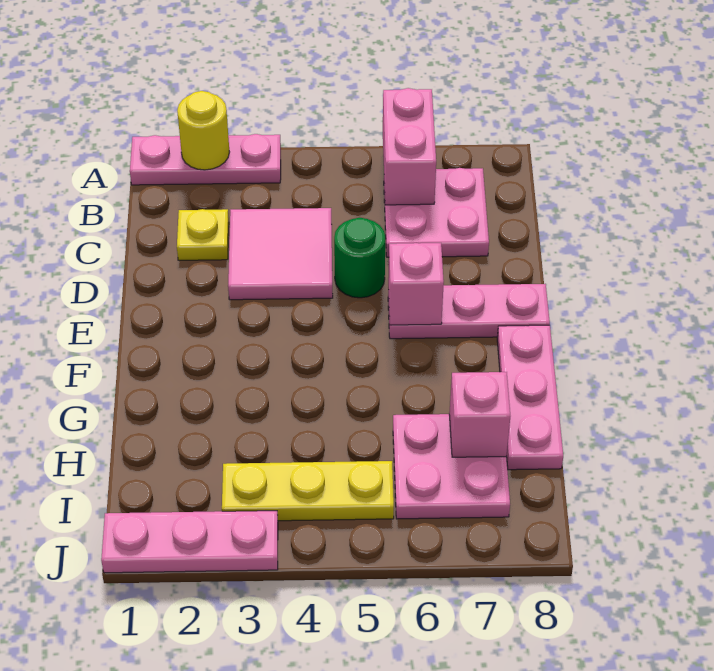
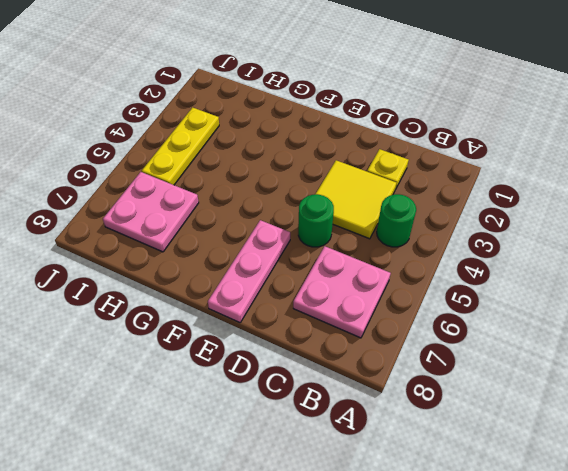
green round brick B4 level 1 -> none
yellow tile C3:D4 level 1 -> pink tile C3:D4 level 1
none -> pink plate A1:A3 level 1
none -> pink plate F8:H8 level 1
none -> pink plate J1:J3 level 1

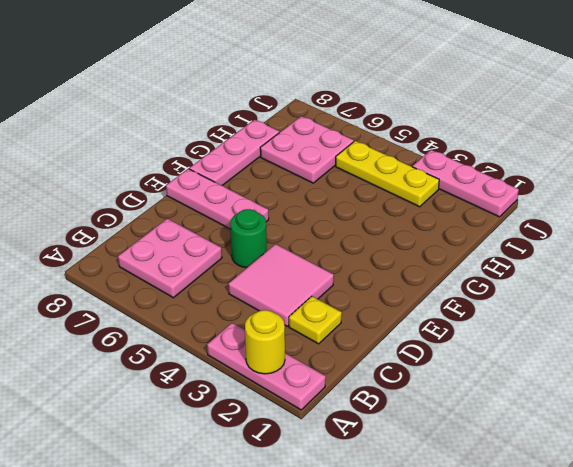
none -> pink brick A6:B6 level 2
none -> pink brick E6 level 2
none -> pink brick H7 level 2

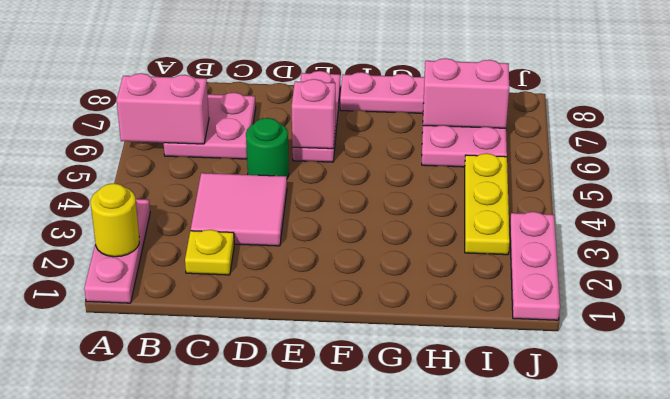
pink brick H7:I7 level 2 -> pink brick H7 level 2

